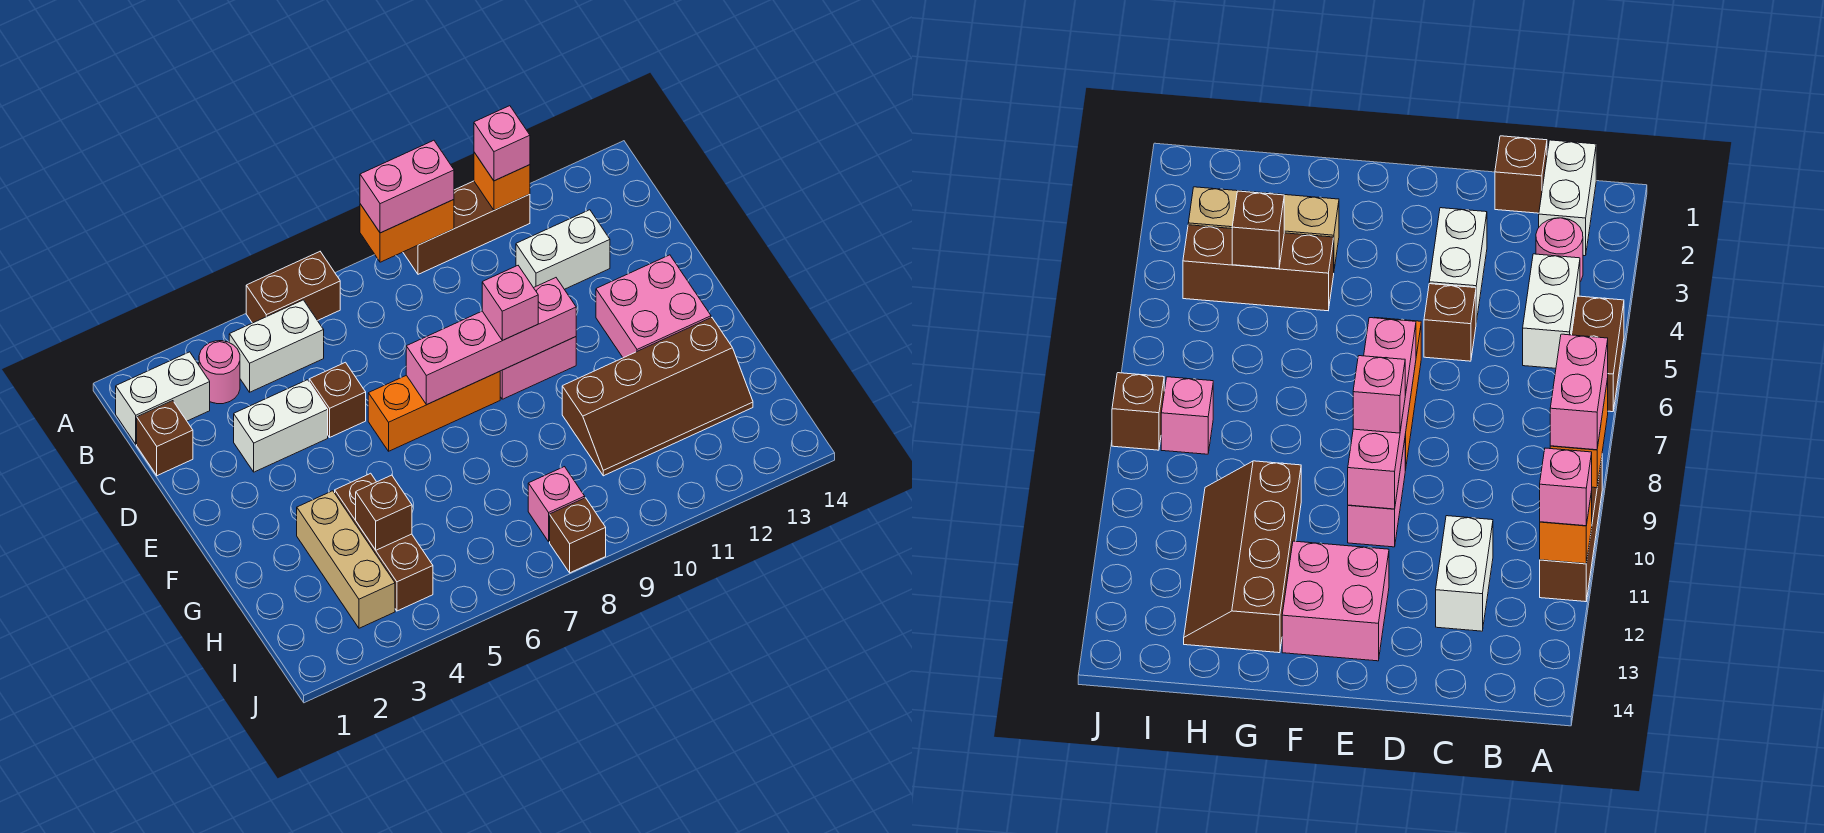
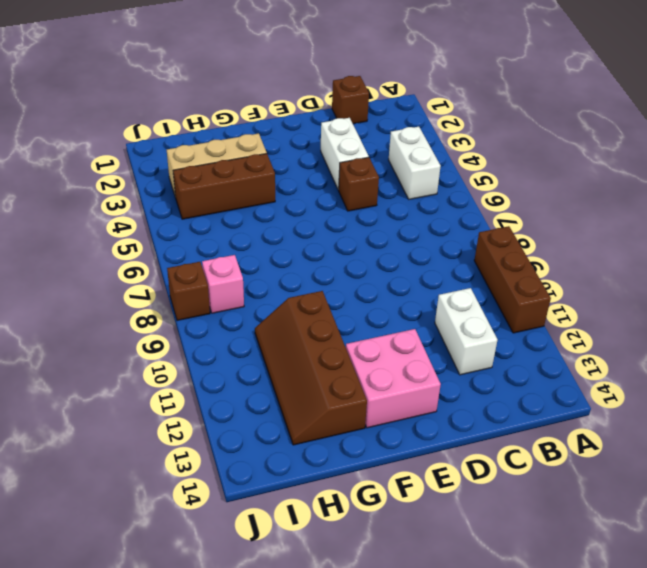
none -> brown brick A5:A6 level 1
none -> white brick B1:B2 level 1
none -> pink round brick B3 level 1

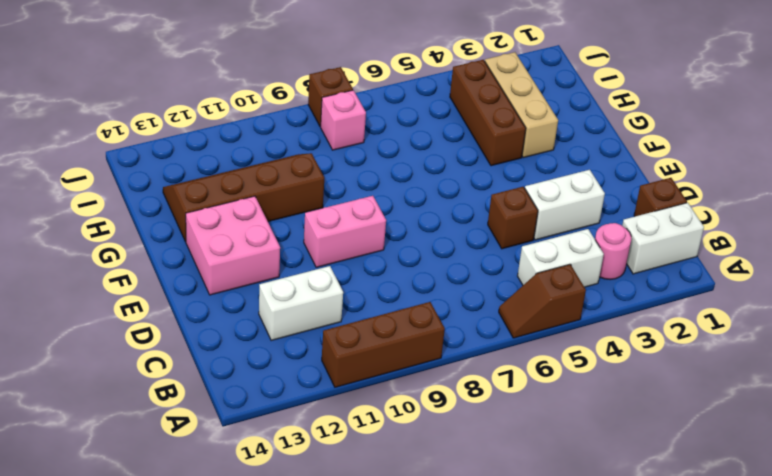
brown slope A5:A6 level 1 top 5 -> brown brick A5:A6 level 1
none -> orange brick E6:E8 level 1
none -> orange brick A8:A9 level 2
none -> orange brick A11 level 2

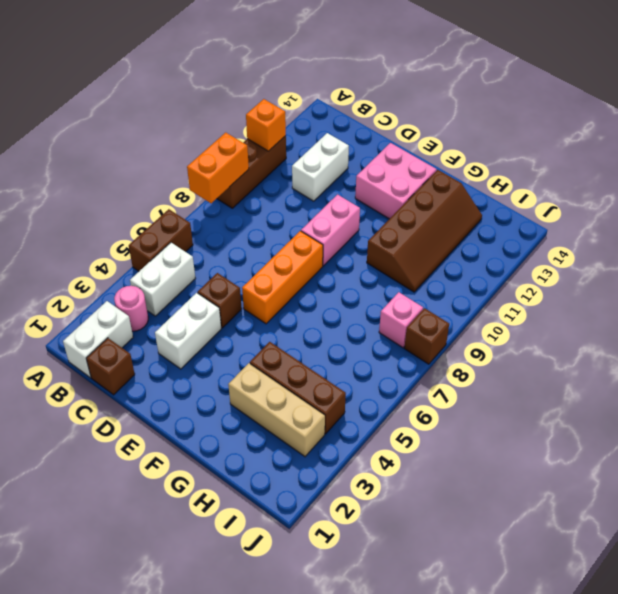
none -> pink brick E7:E10 level 2
none -> brown brick H4 level 2
none -> pink brick A8:A9 level 3

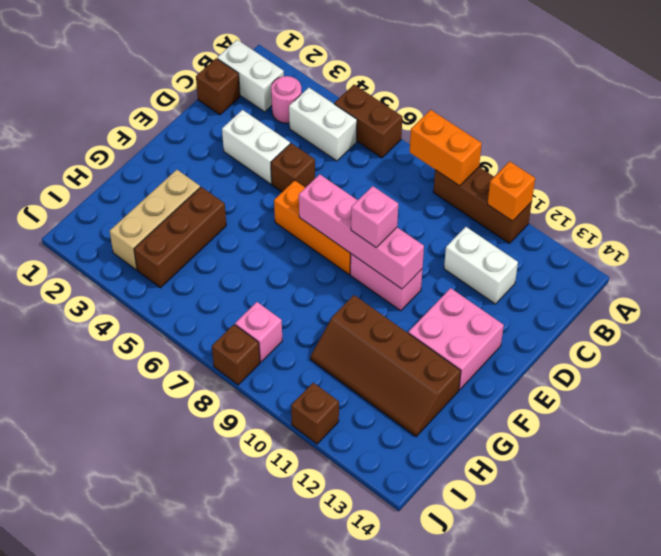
brown brick J11 level 1 -> brown brick H4 level 2
none -> pink brick A8:A9 level 3
none -> pink brick A11 level 3

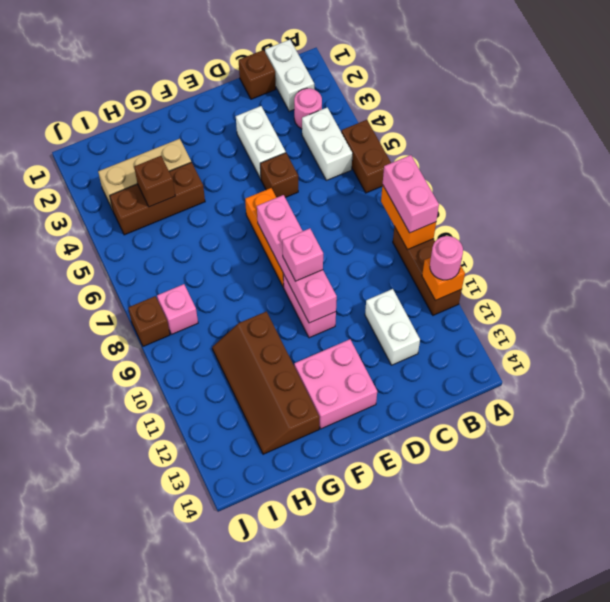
pink round brick A11 level 3 -> pink brick A11 level 3

